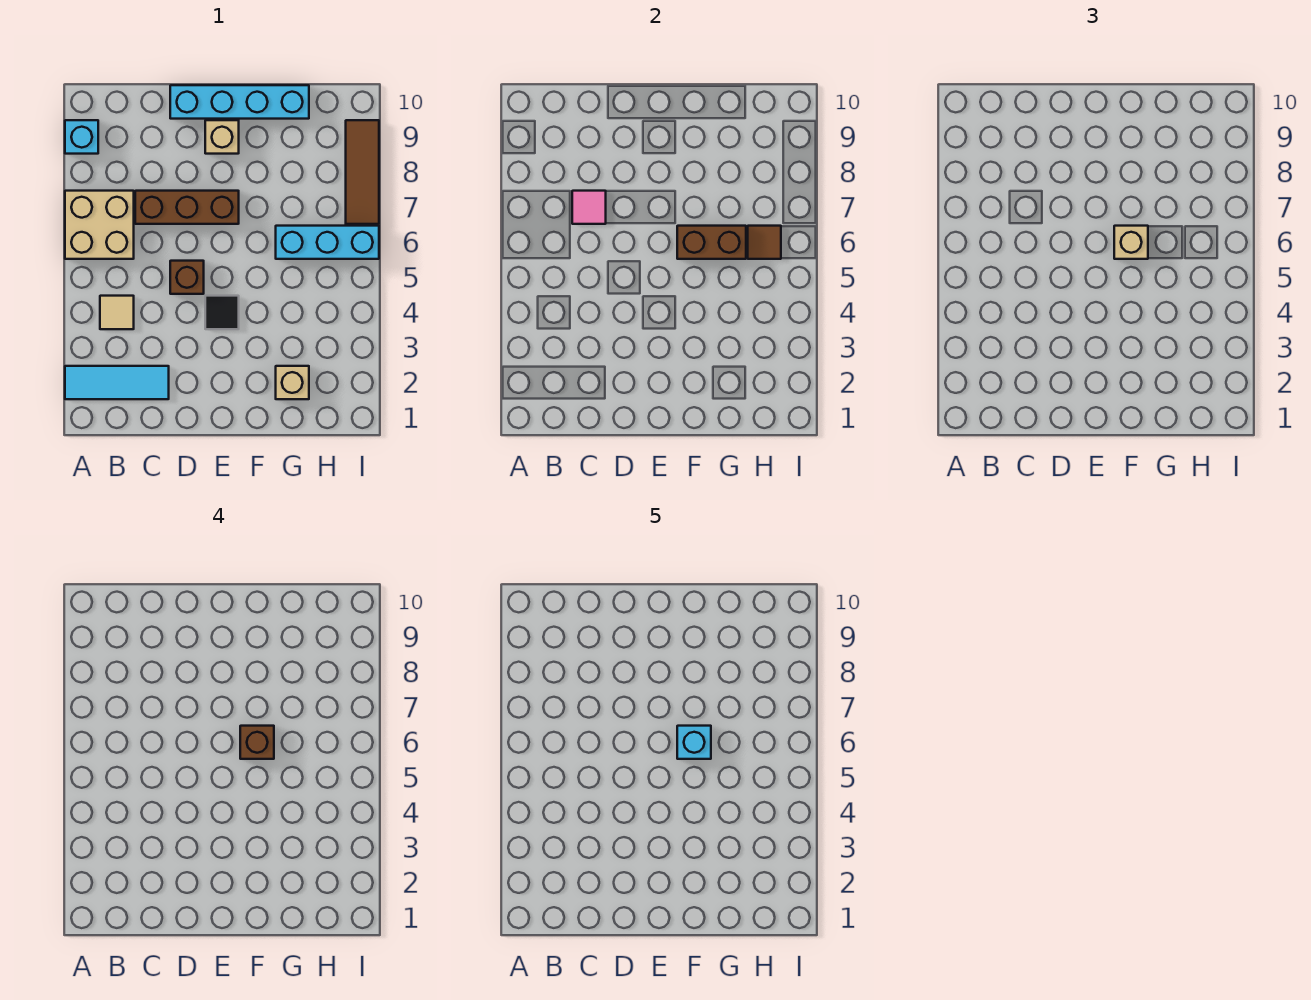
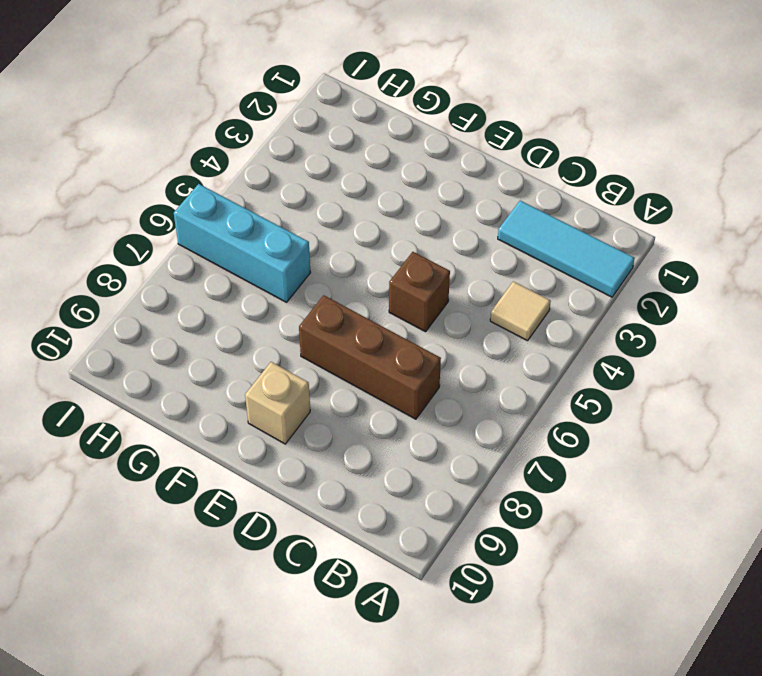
none -> tan brick A6:B7 level 1
none -> cyan brick A9 level 1
none -> cyan brick D10:G10 level 1

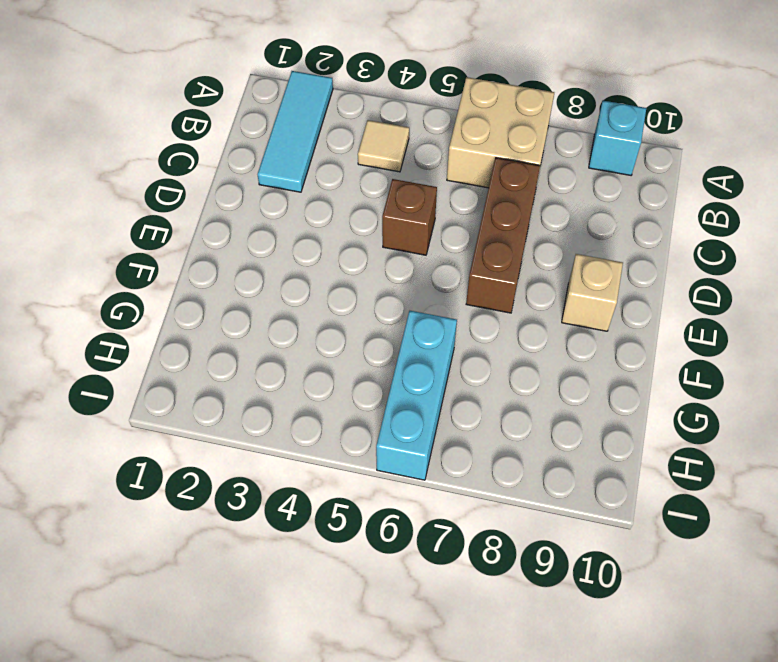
none -> cyan brick D10:G10 level 1
none -> black tile E4 level 1
none -> tan brick G2 level 1

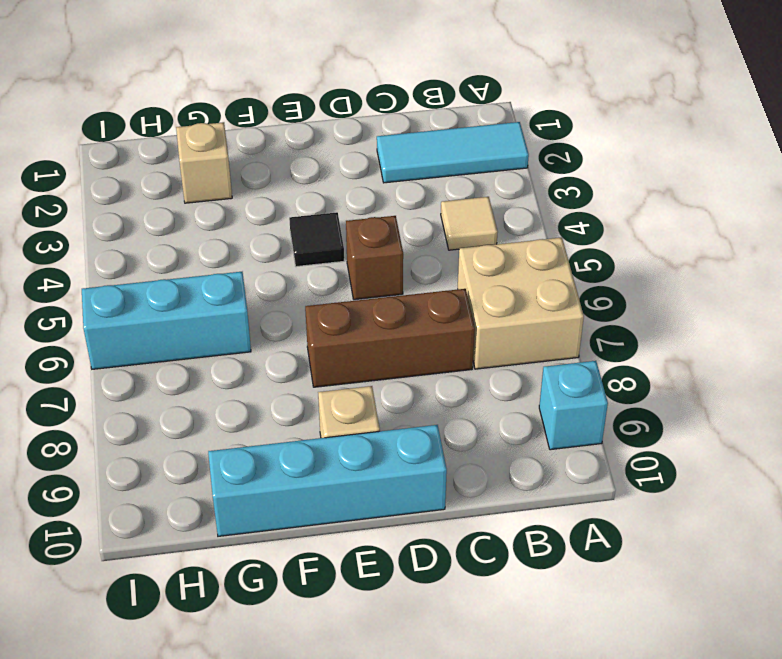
none -> brown tile I7:I9 level 1
none -> pink tile C7 level 2
none -> brown brick F6:G6 level 2

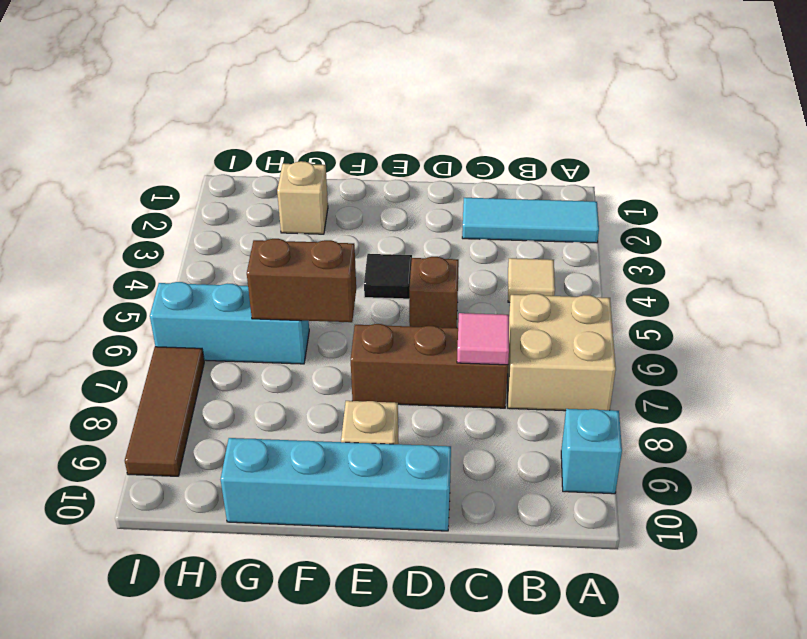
none -> brown tile H6 level 2
none -> tan brick F6 level 3
none -> brown brick F6 level 4

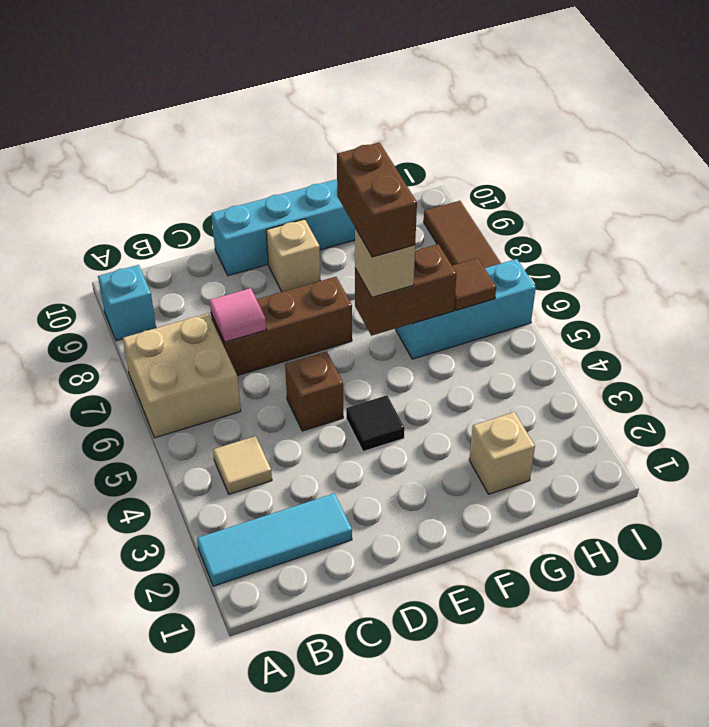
brown brick F6:F7 level 4 -> brown brick F6 level 4
none -> cyan brick F6 level 5

